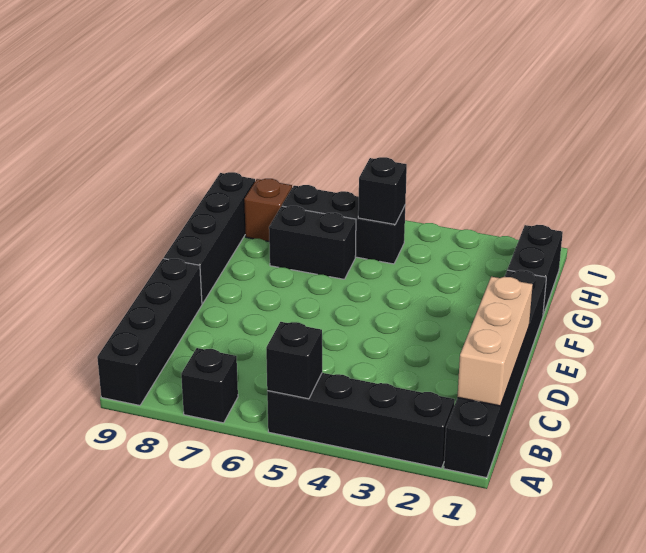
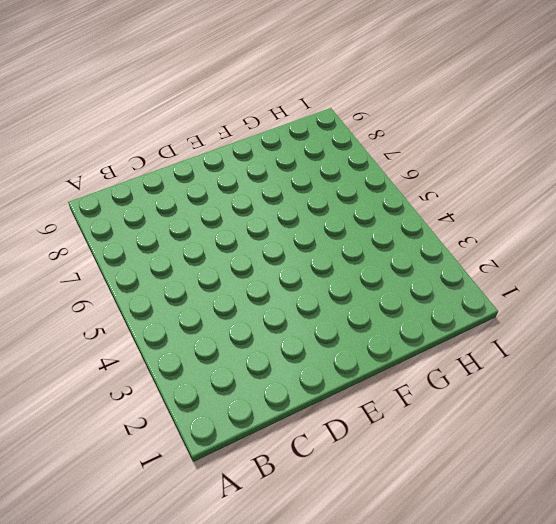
none -> black brick A1:F1 level 1
none -> black brick A2:A5 level 1
none -> black brick A7 level 1

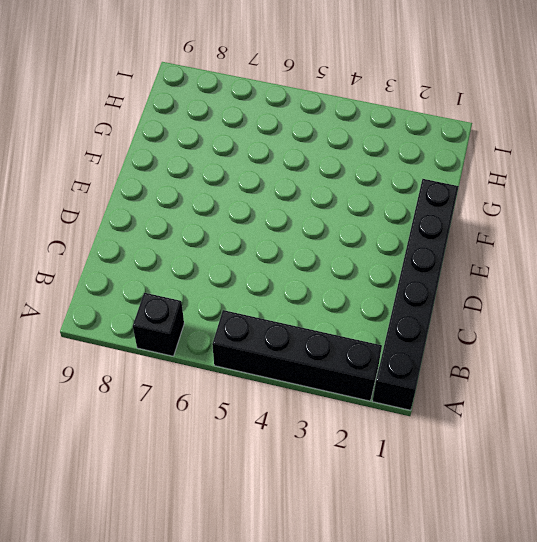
none -> black brick A9:D9 level 1
none -> black brick E9:H9 level 1
none -> black brick G1:H1 level 1

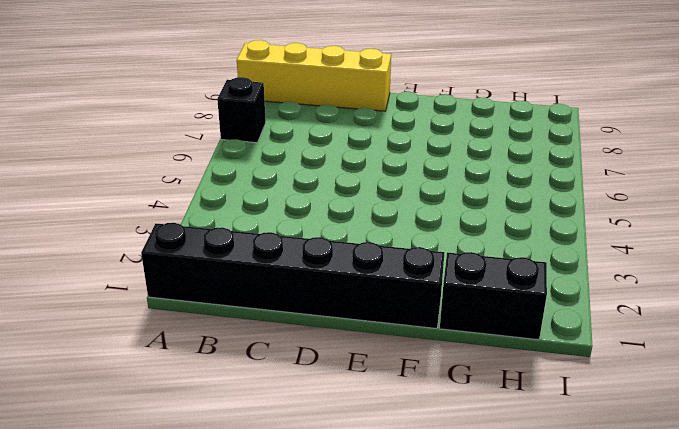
yellow brick A9:D9 level 1 -> black brick A9:D9 level 1
none -> black brick A2:A5 level 1
none -> black brick E9:H9 level 1
none -> black brick G6:G7 level 1

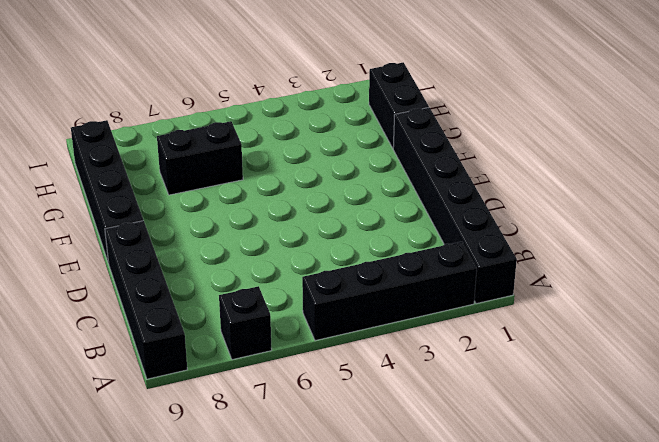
none -> black brick H5:H7 level 1
none -> brown brick H8 level 1
none -> black brick A5 level 2

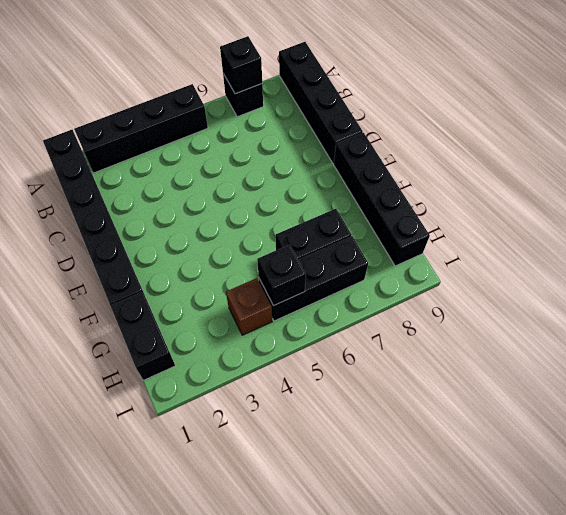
black brick A7 level 2 -> black brick A5 level 2
brown brick H4 level 1 -> brown brick H8 level 1
none -> tan brick B1:D1 level 2

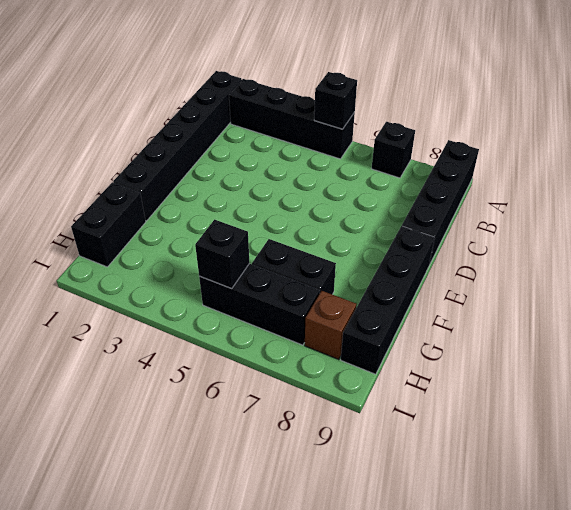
none -> tan brick B1:D1 level 2

